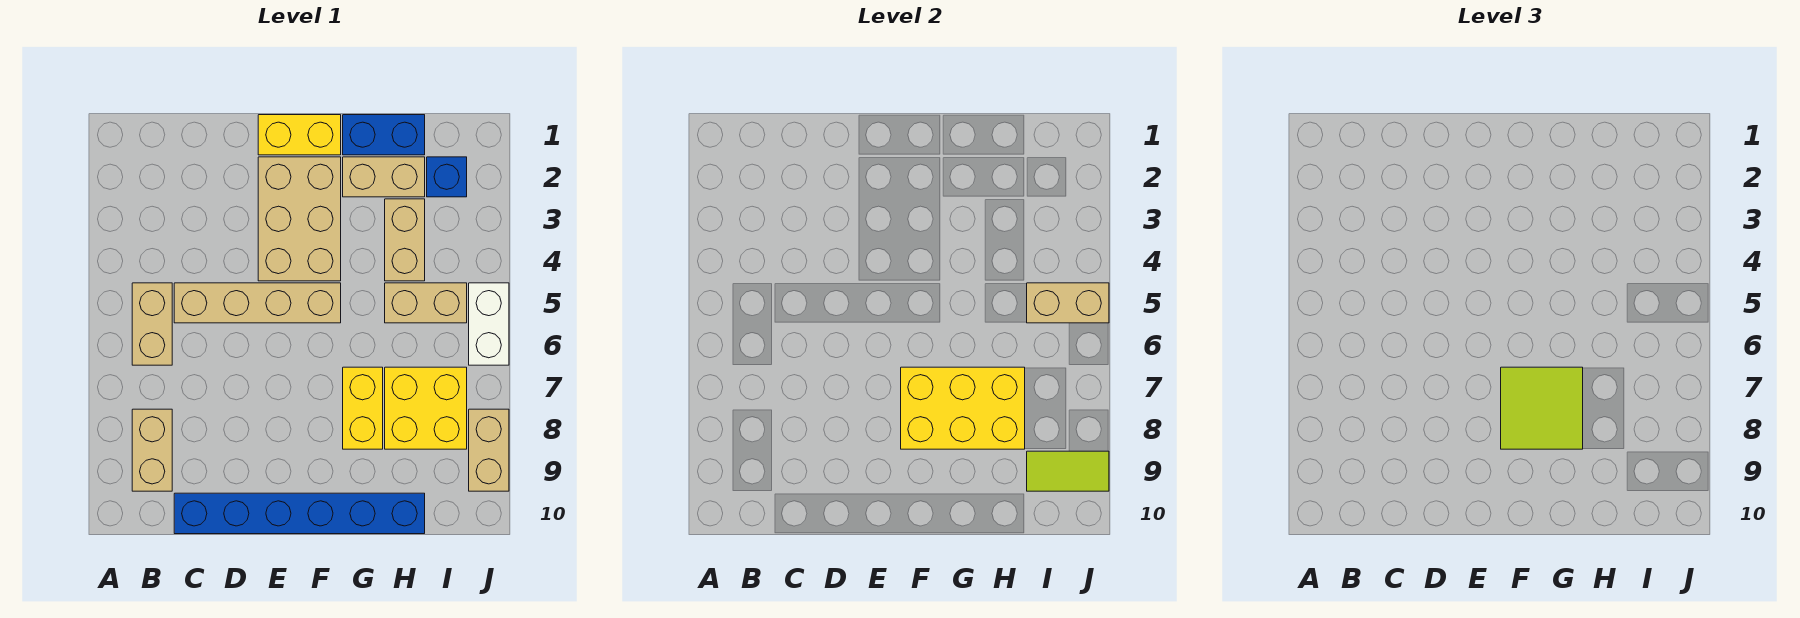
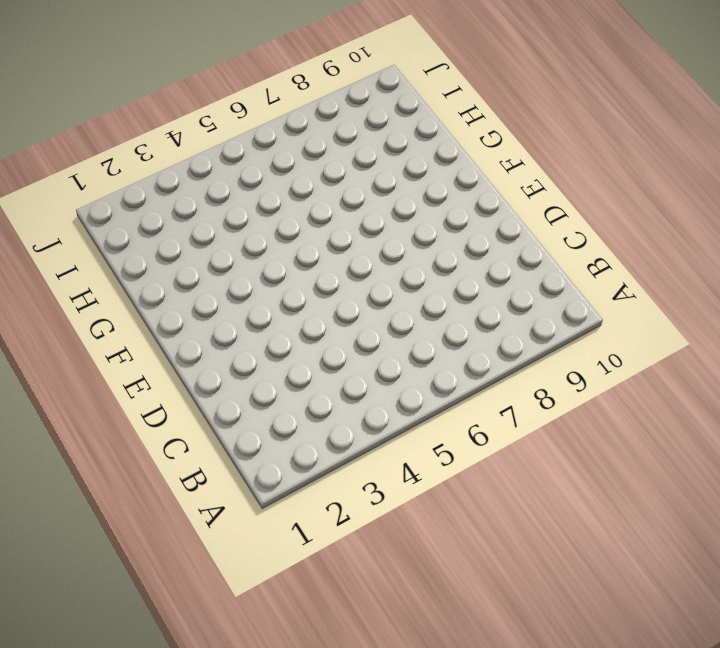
none -> tan brick B5:B6 level 1
none -> tan brick B8:B9 level 1
none -> tan brick C5:F5 level 1

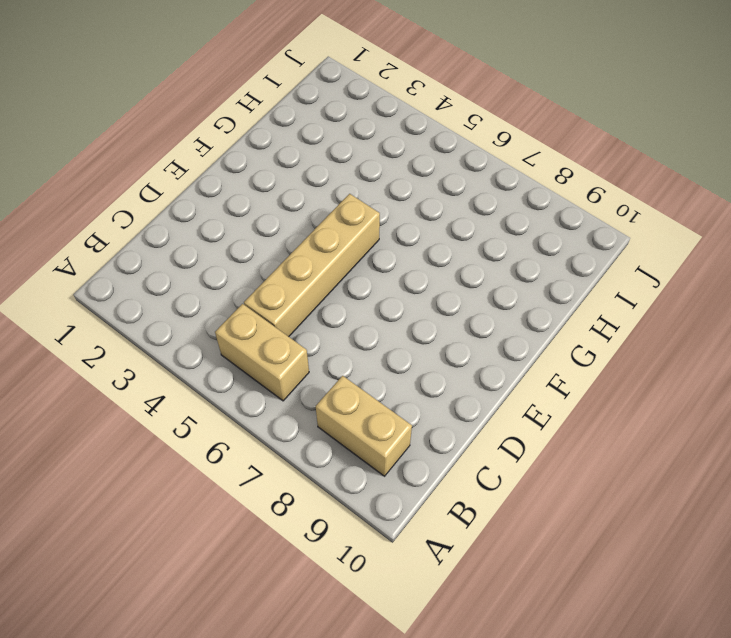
none -> blue brick C10:H10 level 1
none -> yellow brick E1:F1 level 1
none -> tan brick E2:F4 level 1

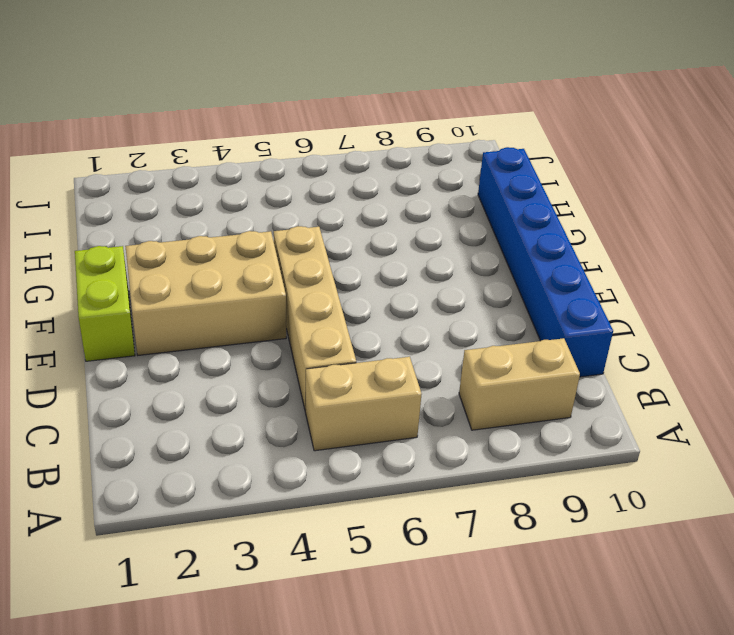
lime brick E1:F1 level 1 -> yellow brick E1:F1 level 1
none -> blue brick G1:H1 level 1
none -> tan brick G2:H2 level 1
none -> yellow brick G7:G8 level 1

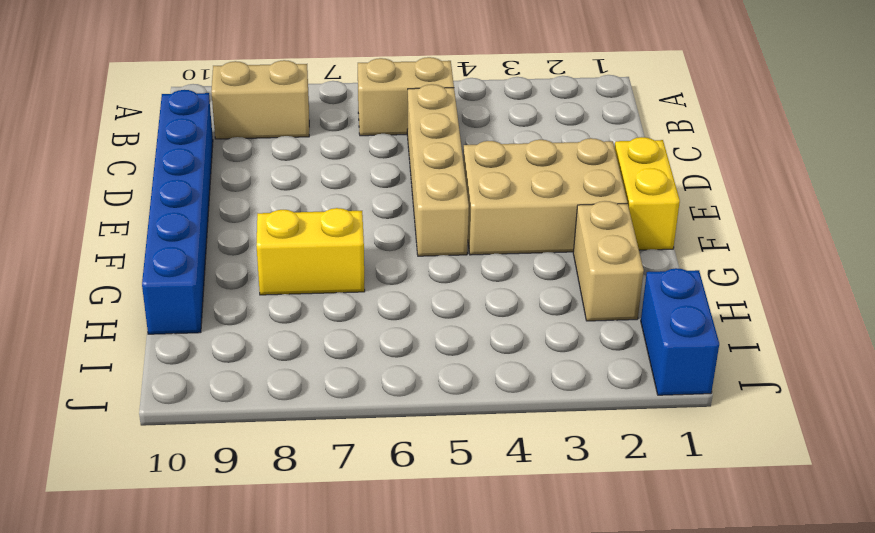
blue brick I1:J1 level 1 -> blue brick G1:H1 level 1
none -> tan brick H3:H4 level 1
none -> tan brick H5:I5 level 1
none -> yellow brick H7:I8 level 1

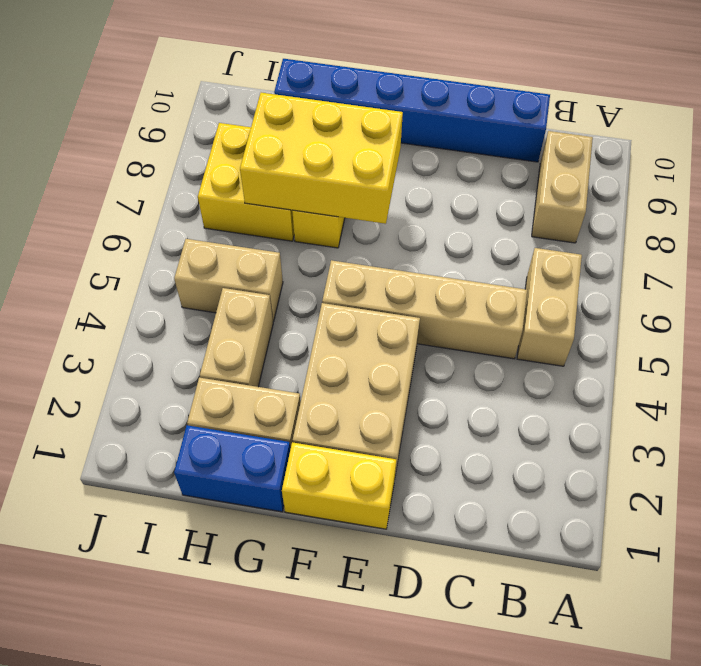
none -> blue brick I2 level 1
none -> white brick J5:J6 level 1
none -> tan brick J8:J9 level 1

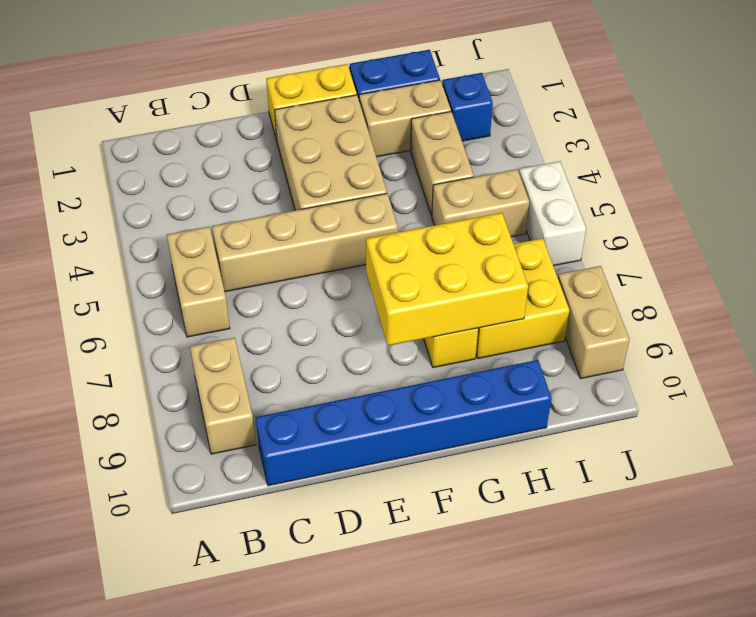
none -> tan brick I5:J5 level 2
none -> lime tile I9:J9 level 2
none -> lime tile F7:G8 level 3

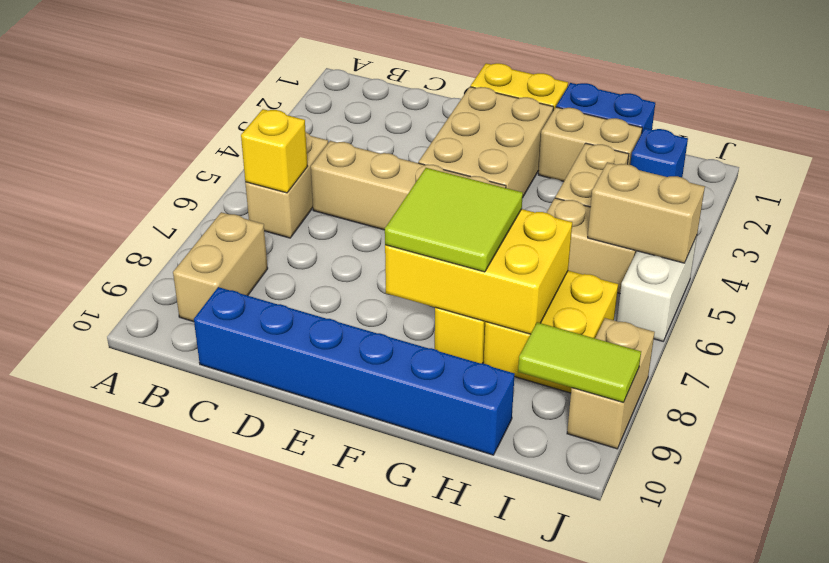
yellow brick B6 level 2 -> none

